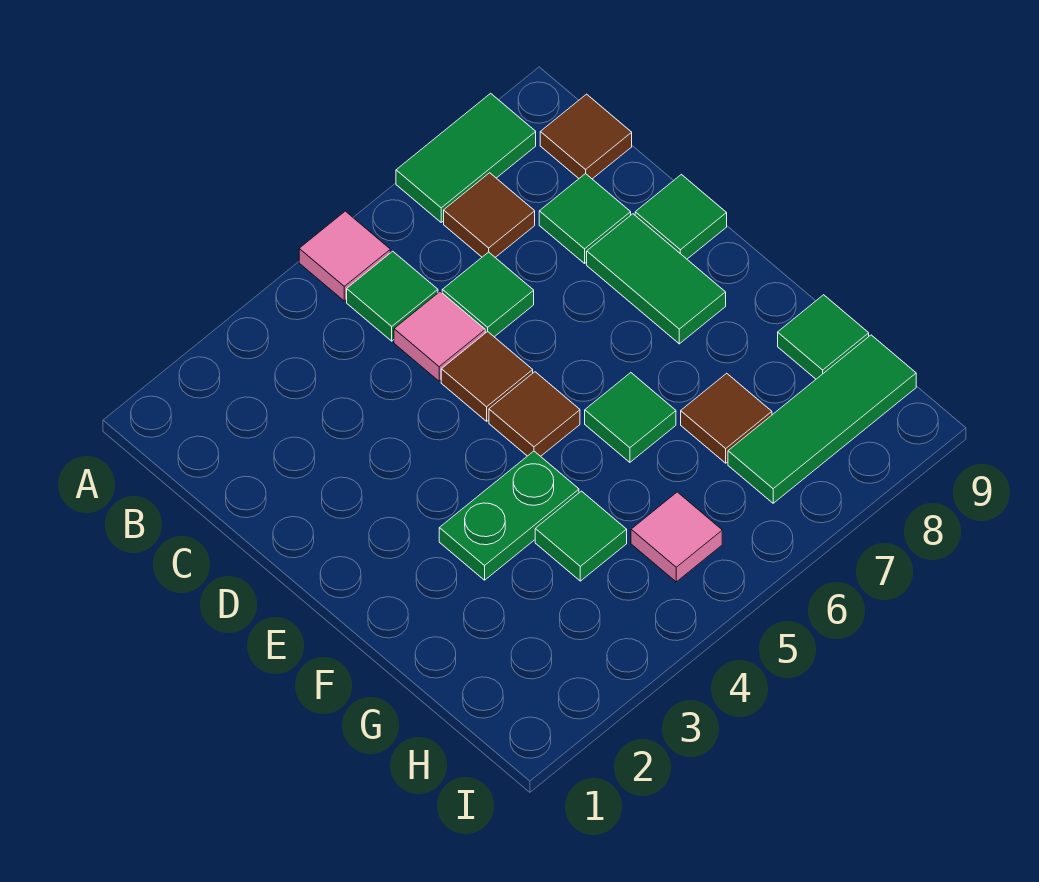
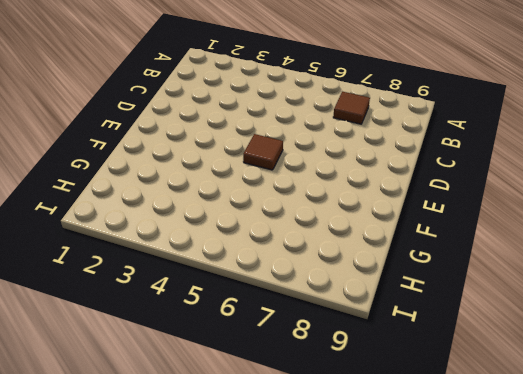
none -> pink tile A5 level 1
none -> green tile A7:A8 level 1
none -> green tile B5 level 1

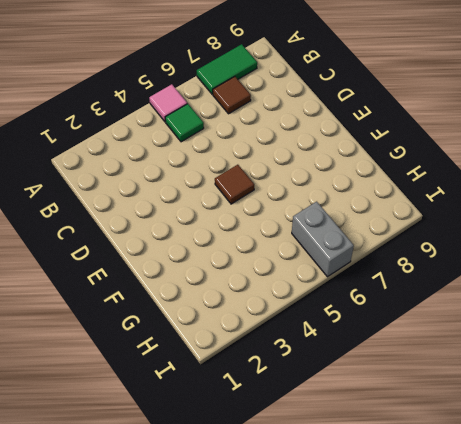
grey brick H6:I6 level 1 -> none
none -> brown tile B9 level 1
none -> pink tile C5 level 1
none -> green tile C6 level 1

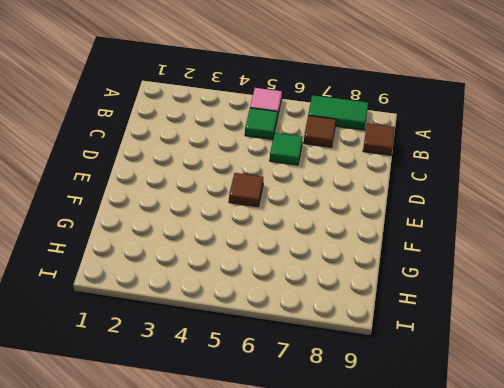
none -> pink tile C5 level 1
none -> green tile C8 level 1
none -> brown tile D5 level 1

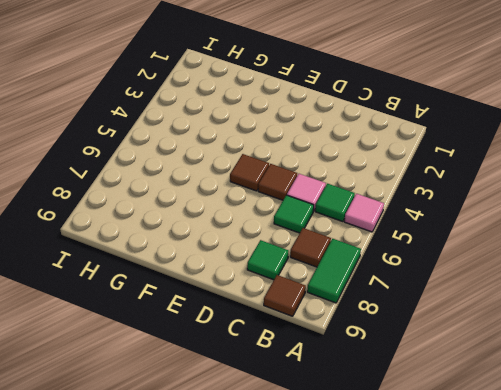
none -> green tile D8:E8 level 1
none -> green tile D9 level 1
none -> green plate F3:F4 level 1

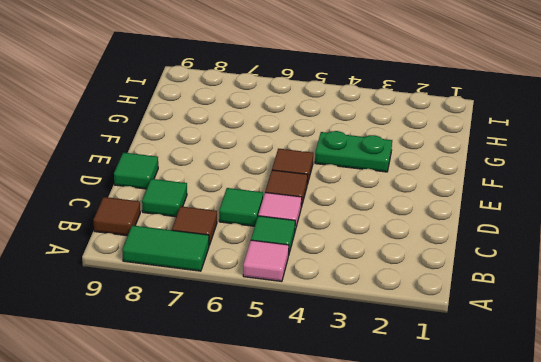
none -> green tile D8:E8 level 1
none -> green tile F6 level 1
none -> green tile G4 level 1

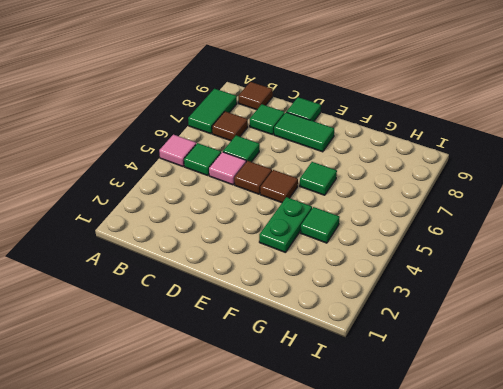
none -> brown tile G7 level 1
none -> green tile G9 level 1
none -> pink tile H5 level 1

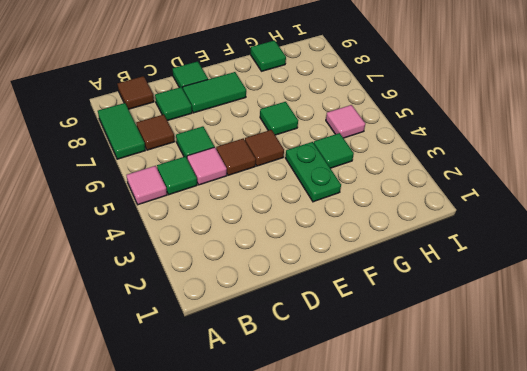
none -> brown tile G7 level 1
none -> green tile H7:H9 level 1

